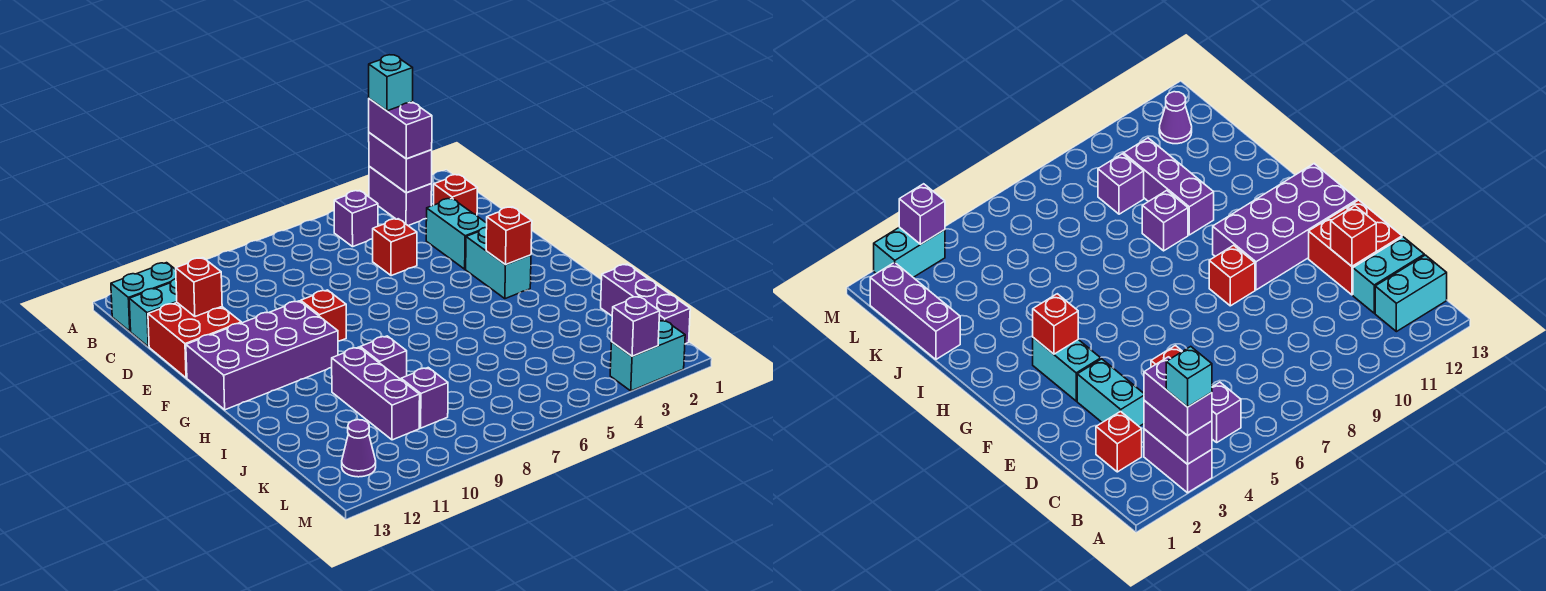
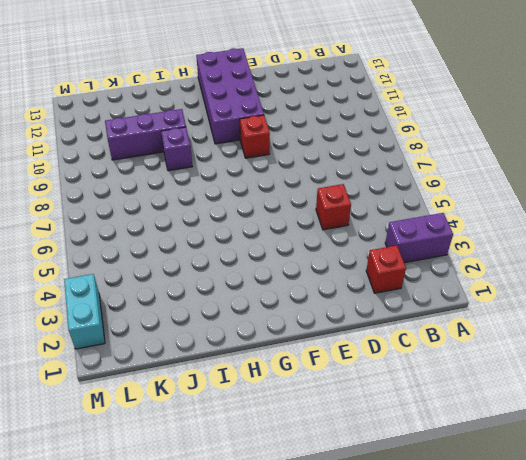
none -> purple brick B5 level 1
none -> cyan brick B12:B13 level 1
none -> cyan brick C12:C13 level 1

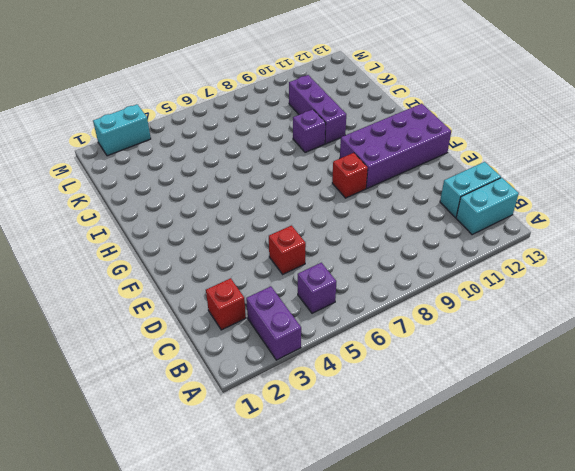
none -> cyan brick D3:E3 level 1
none -> red brick D12:E13 level 1
none -> cyan brick F3:G3 level 1

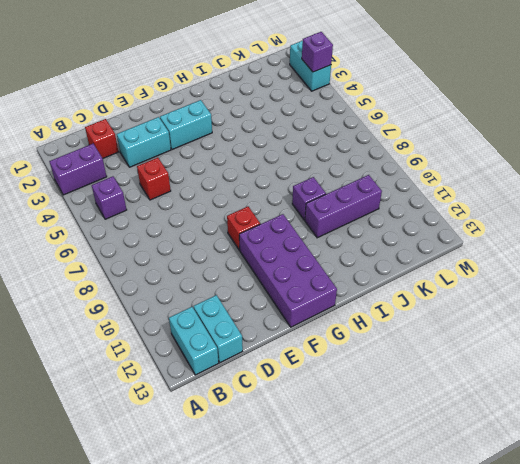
none -> red brick D12:E13 level 1
none -> purple brick J1:L1 level 1
none -> purple brick K9 level 1

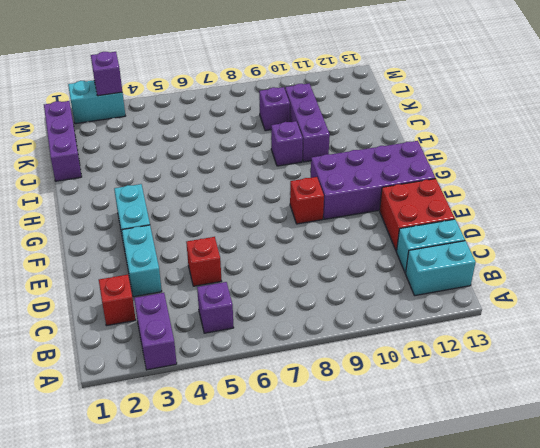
none -> purple cone L12 level 1
none -> purple brick A3:B3 level 2
none -> red brick D12 level 2

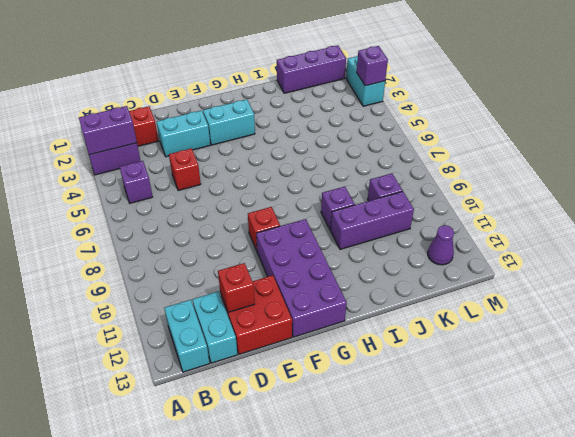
none -> red brick G3 level 2
none -> purple brick A3:B3 level 3
none -> cyan brick A3 level 4

